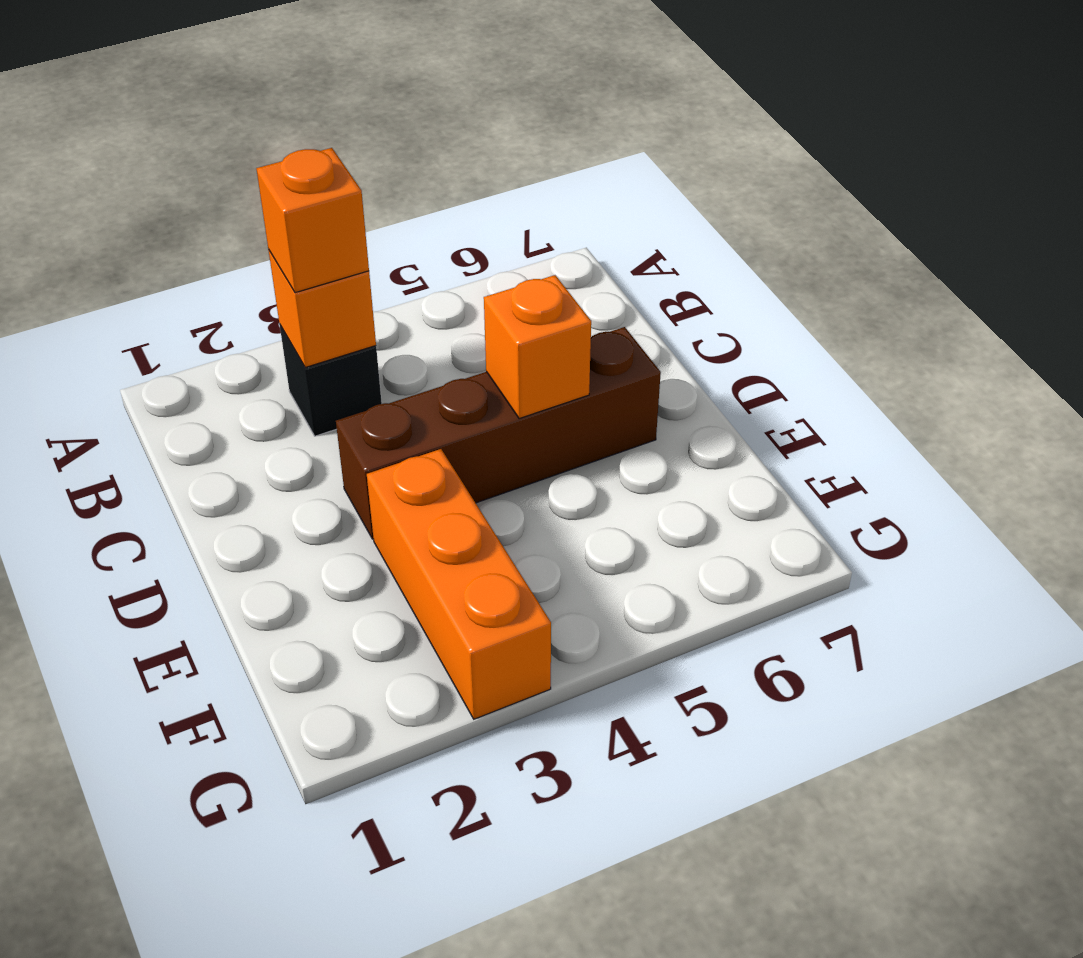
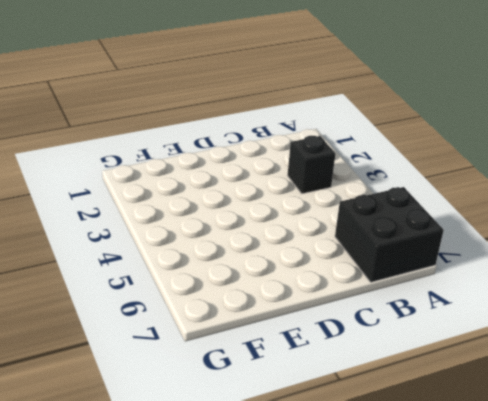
black brick A6:B7 level 1 -> none
none -> brown brick D3:D6 level 1
none -> orange brick E3:G3 level 1

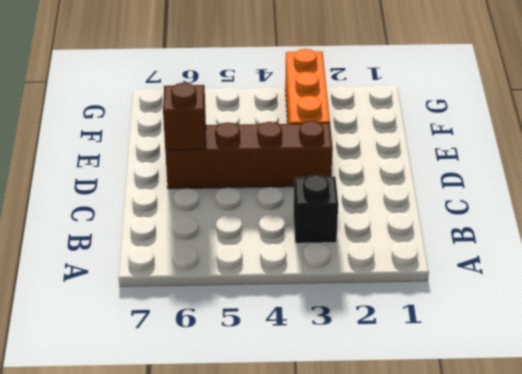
brown brick D6 level 2 -> none
none -> orange brick B3 level 2
none -> orange brick D5 level 2

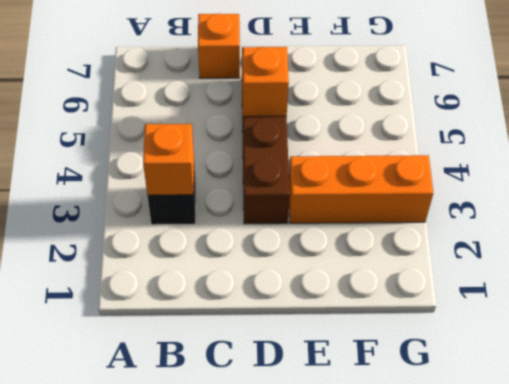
orange brick C7 level 1 -> orange brick B3 level 3

